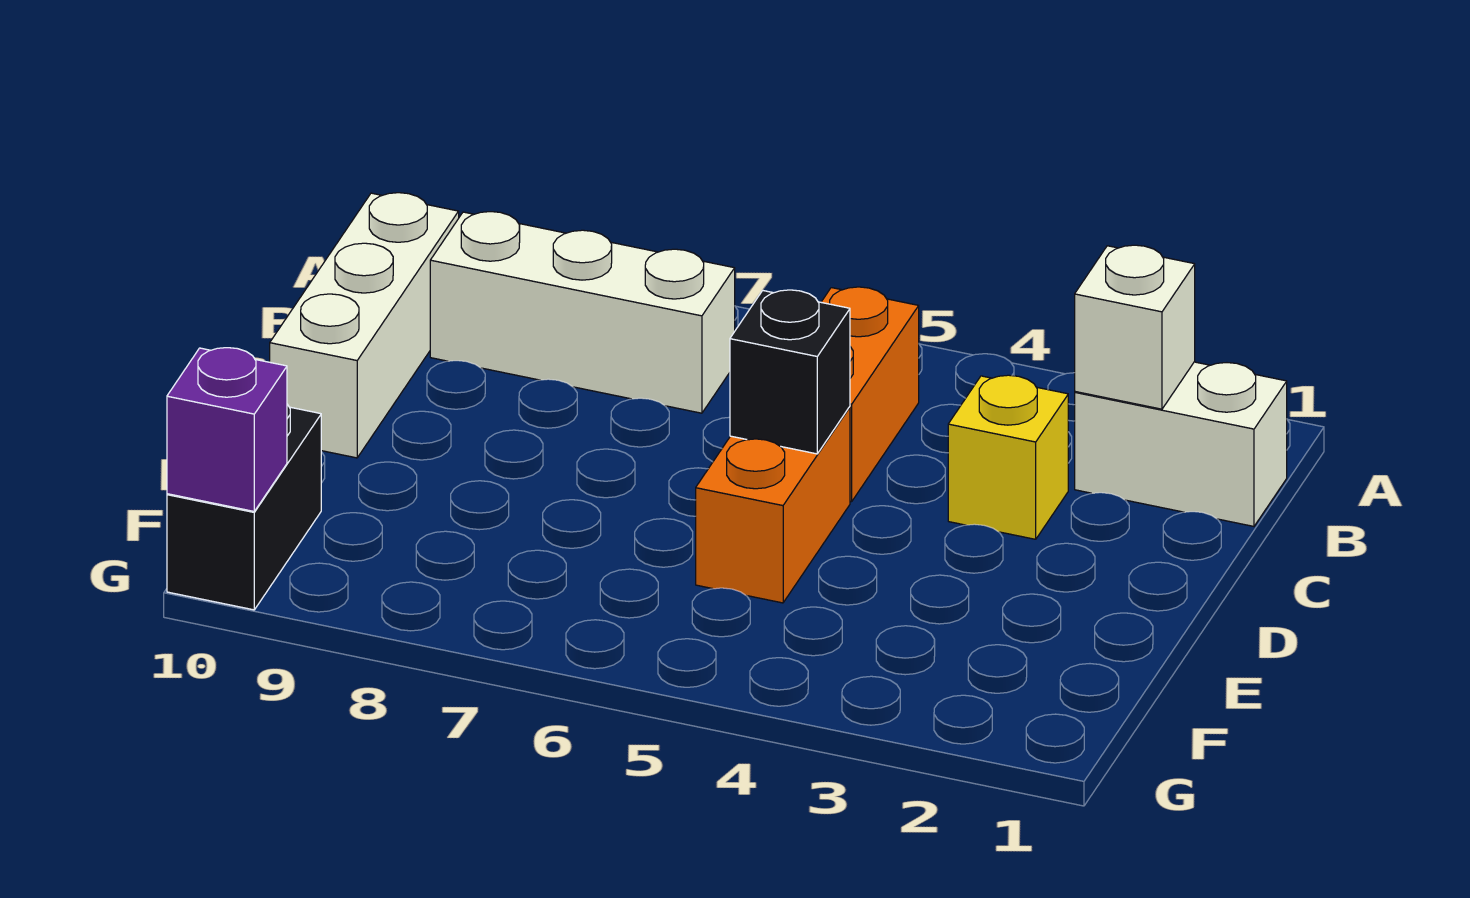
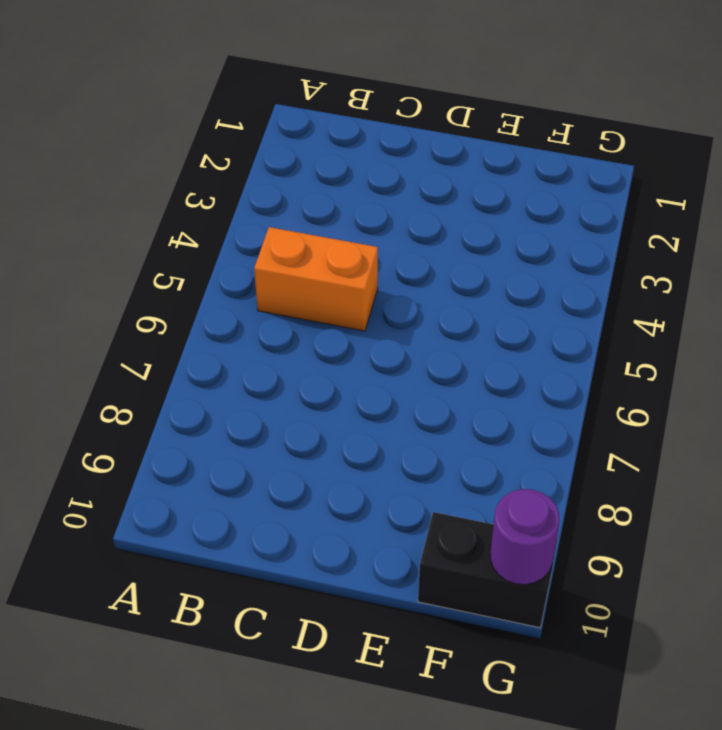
purple round brick G10 level 2 -> purple brick G10 level 2
none -> white brick B1:B2 level 1
none -> white brick B7:B9 level 1

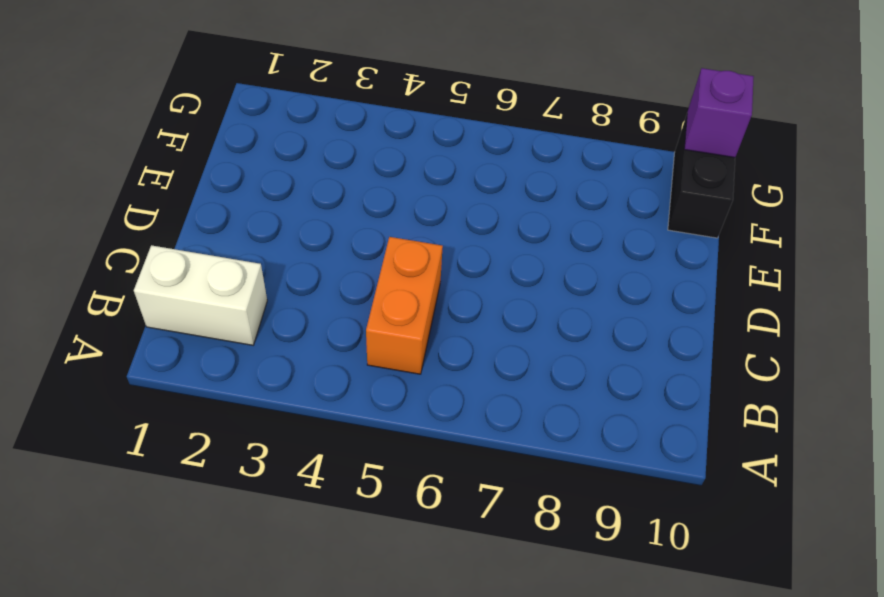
none -> white brick B7:B9 level 1
none -> white brick B10:D10 level 1

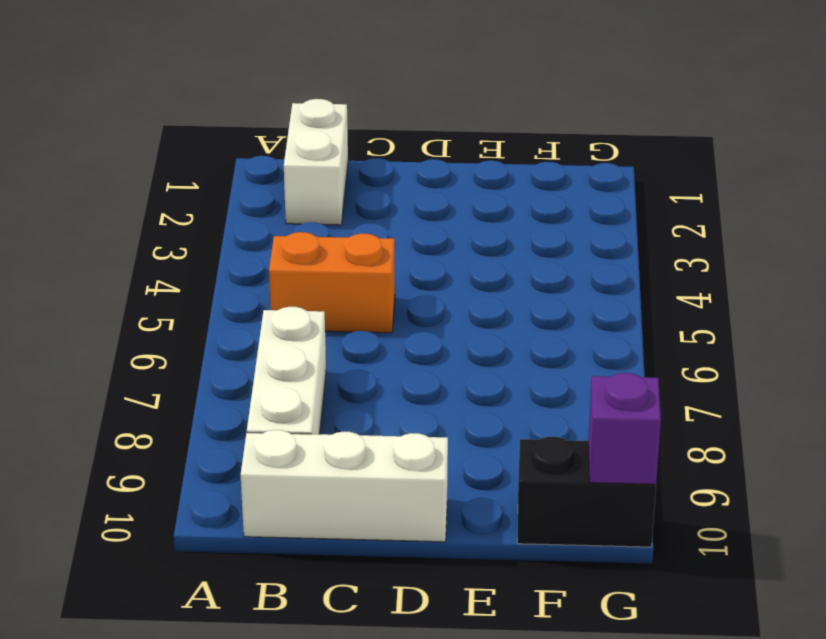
none -> yellow brick C3 level 1
none -> orange brick D5:E5 level 1

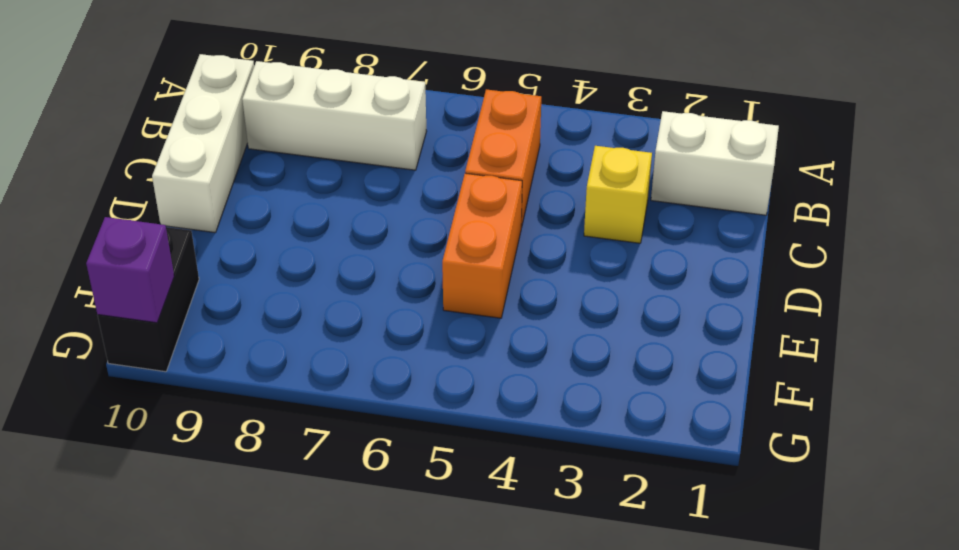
none -> white brick B2 level 2
none -> black brick D5 level 2

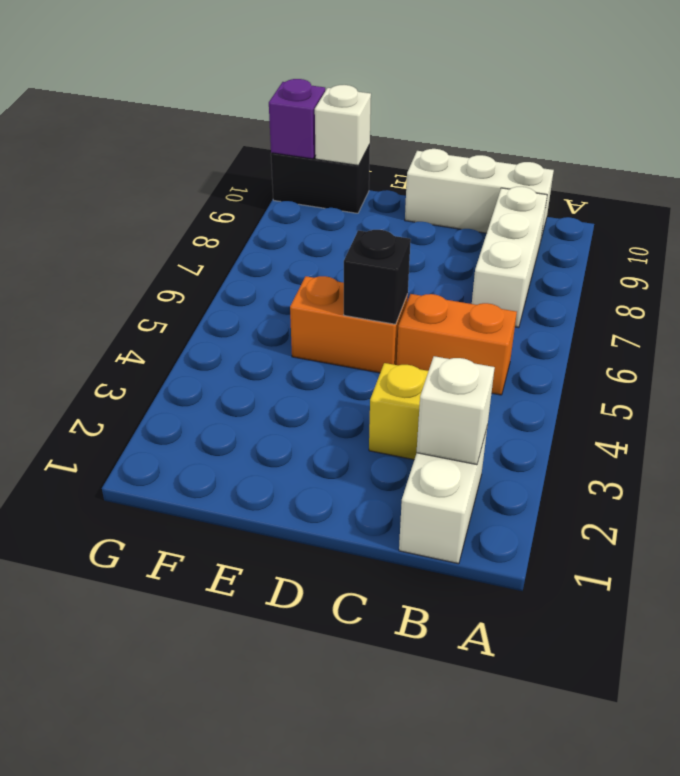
white brick F10 level 2 -> none

